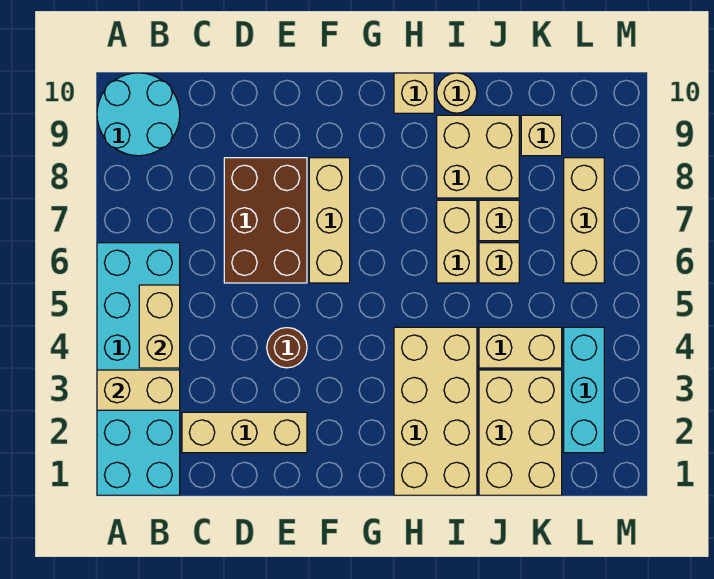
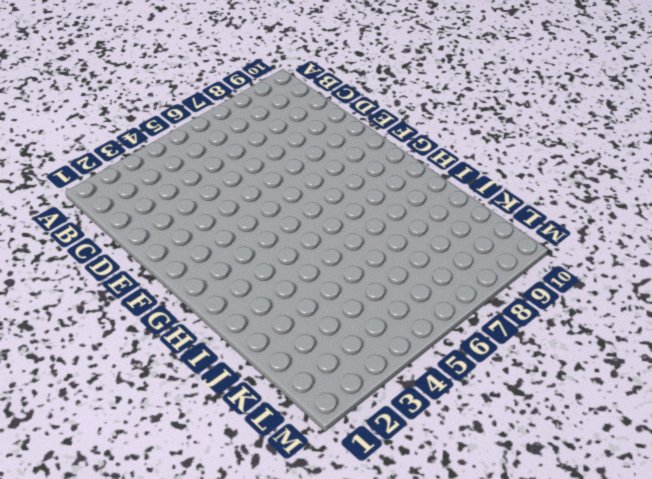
none -> cyan brick A1:B6 level 1
none -> cyan round brick A9:B10 level 1
none -> tan brick C2:E2 level 1

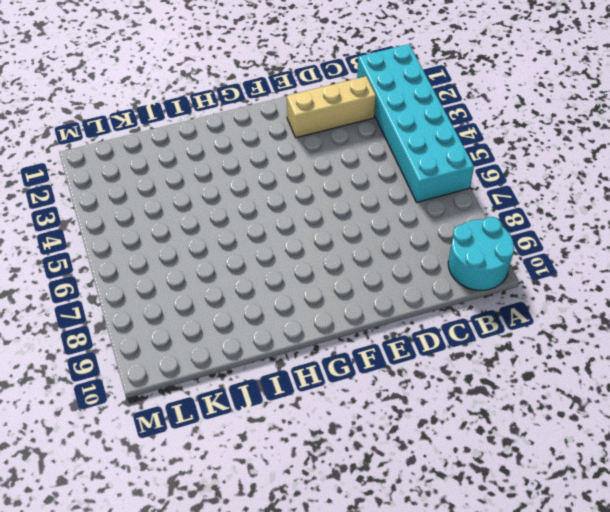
none -> brown brick D6:E8 level 1
none -> brown round brick E4 level 1
none -> tan brick F6:F8 level 1

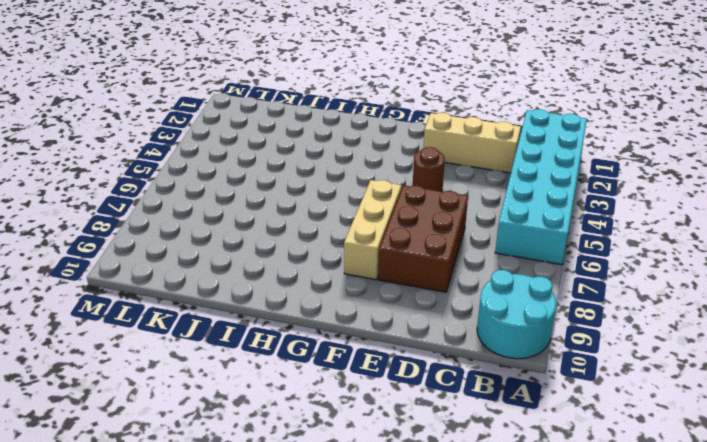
none -> tan brick H1:I4 level 1
none -> tan brick H10 level 1
none -> tan brick I6:I7 level 1

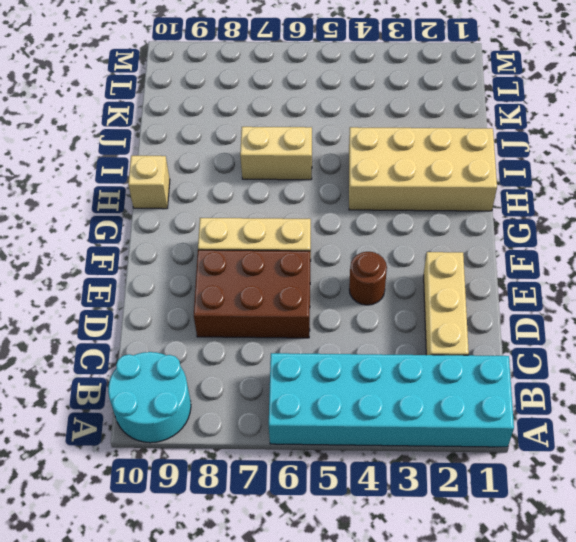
none -> tan brick I8:J9 level 1
none -> tan round brick I10 level 1
none -> tan brick J1:K3 level 1

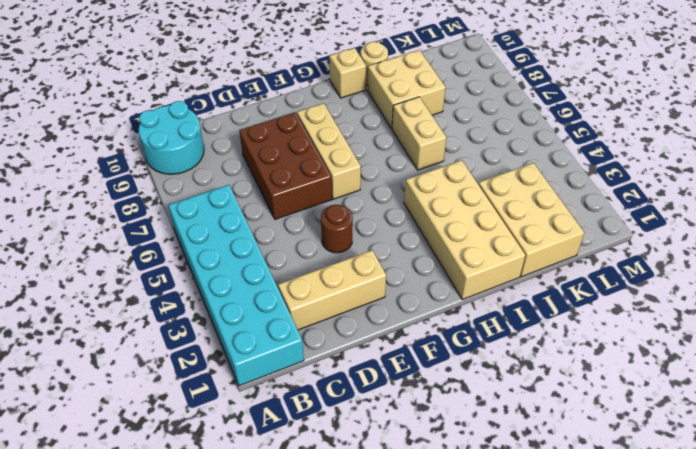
none -> tan brick J4:K4 level 1
none -> tan brick J6 level 1
none -> tan brick J7 level 1

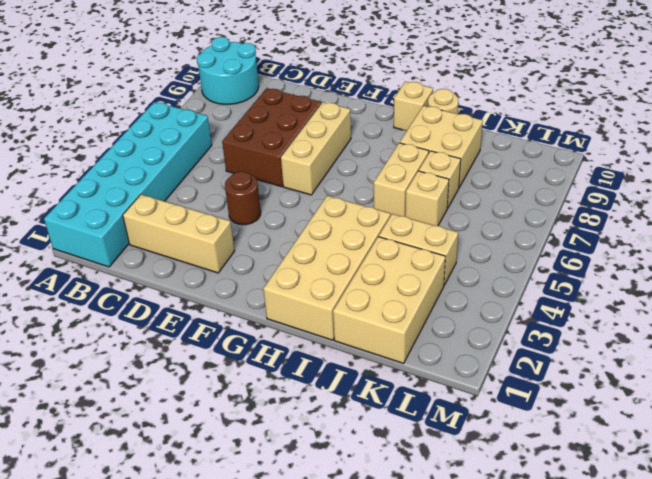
none -> tan brick K9 level 1
none -> cyan brick L2:L4 level 1
none -> tan brick L6:L8 level 1

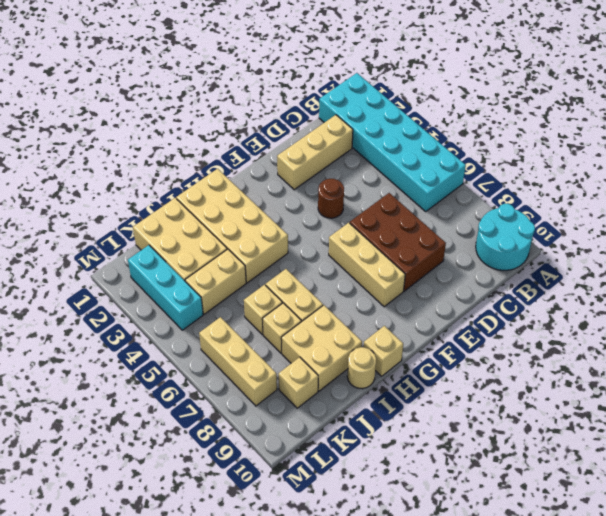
none -> tan brick A3:B3 level 2
none -> tan brick B4:B5 level 2

